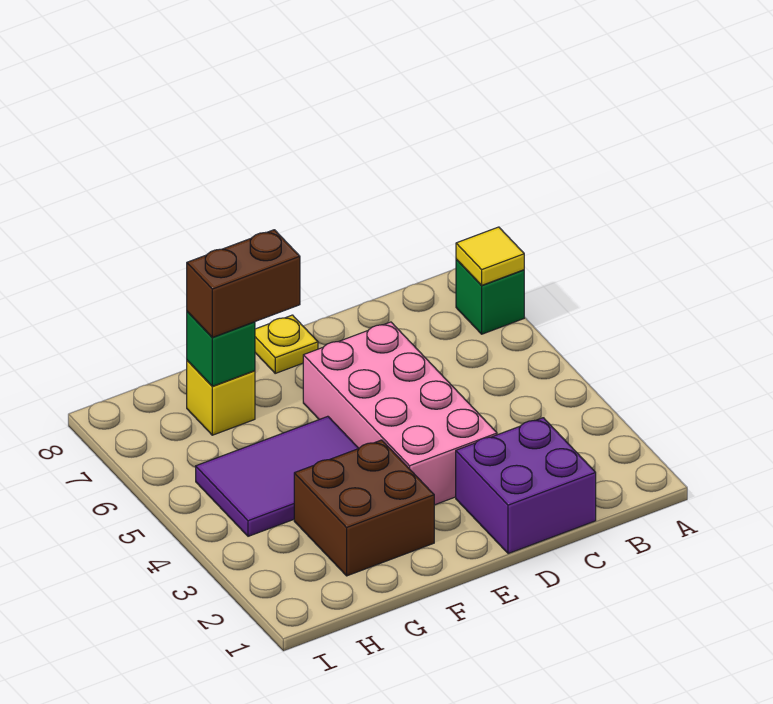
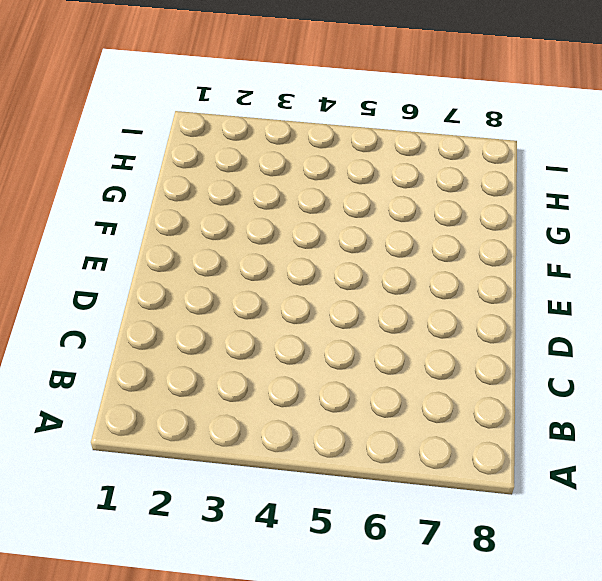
none -> green brick A7 level 1
none -> purple brick C1:D2 level 1

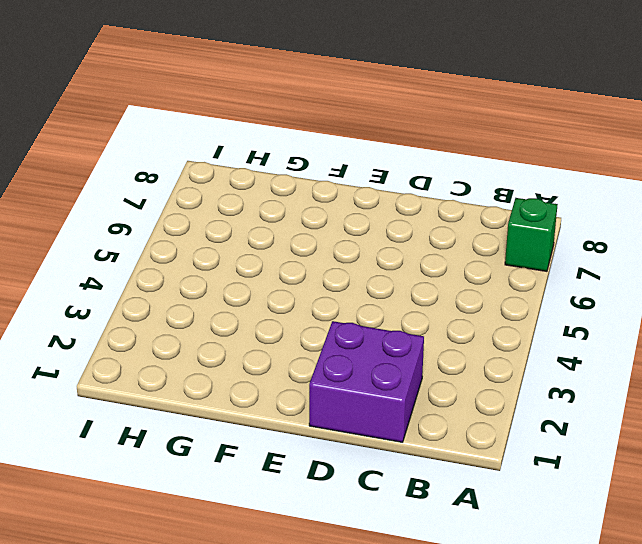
none -> pink brick D3:E6 level 1
none -> yellow plate E8 level 1

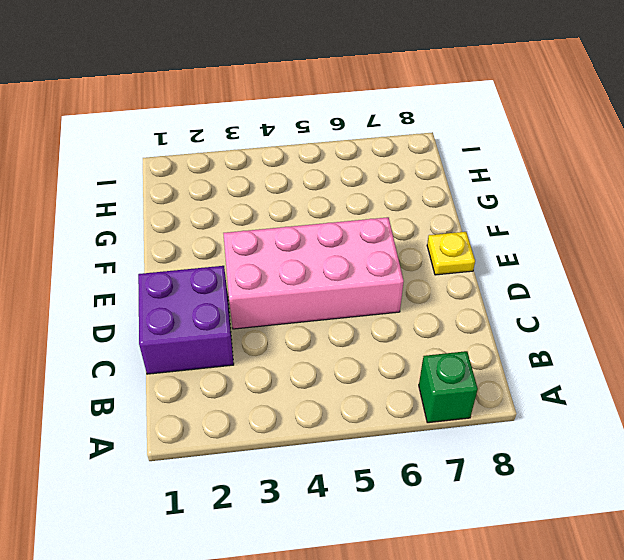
none -> brown brick F2:G3 level 1
none -> purple tile F4:H5 level 1

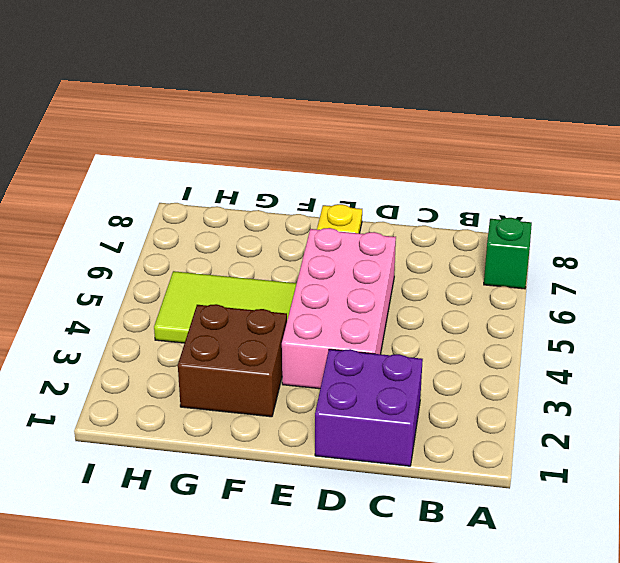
lime tile F4:H5 level 1 -> purple tile F4:H5 level 1
none -> yellow brick G7 level 1
none -> yellow tile A7 level 2

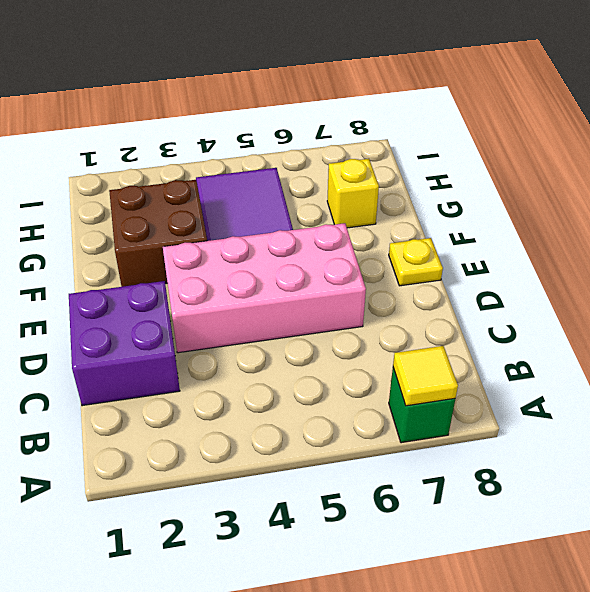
none -> green brick G7 level 2
none -> brown brick F7:G7 level 3

